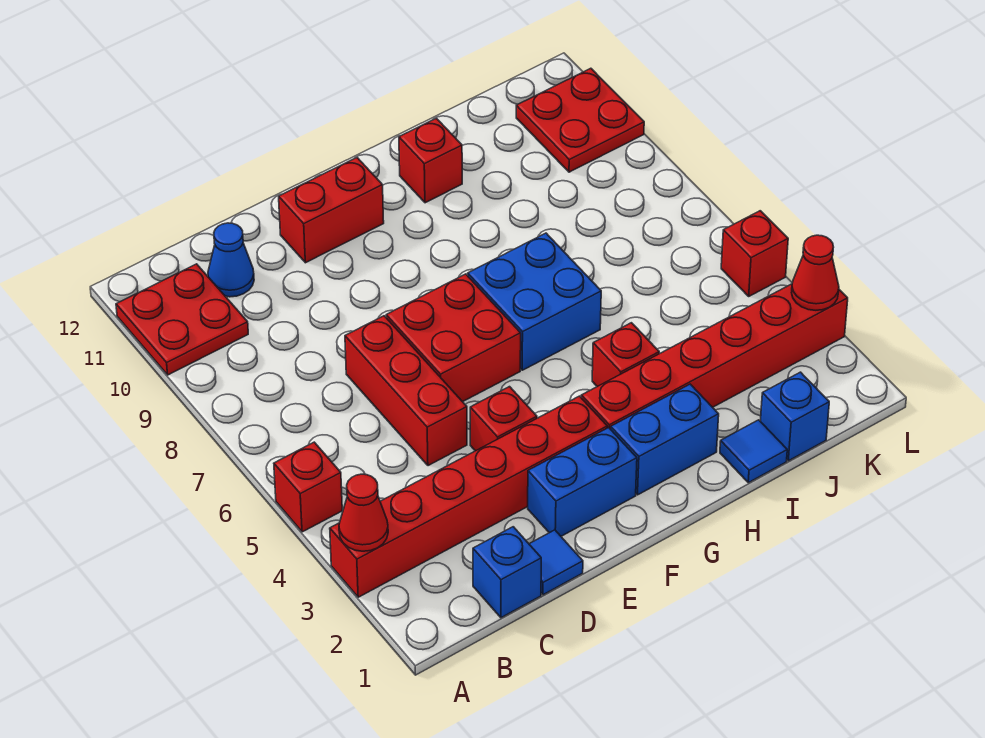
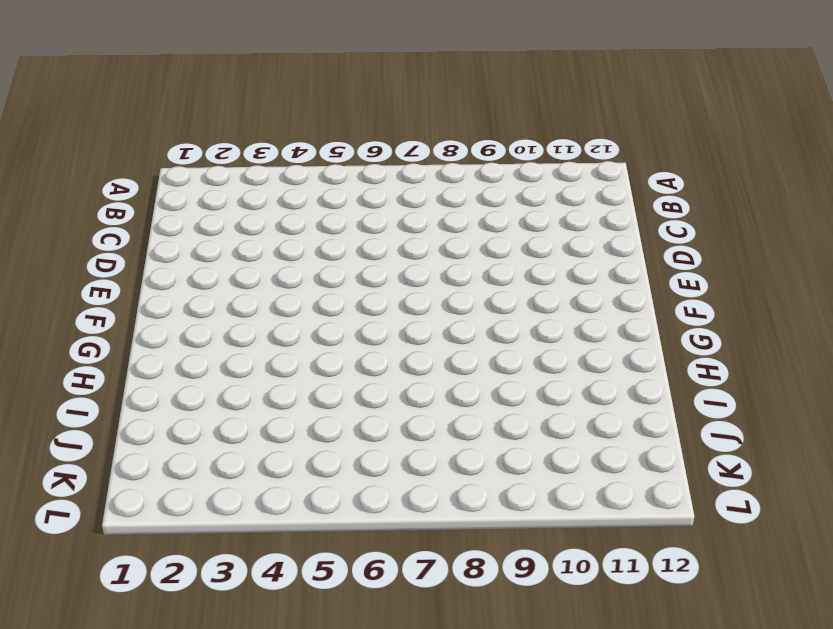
none -> red brick A3:F3 level 1
none -> red brick A5 level 1
none -> red plate A10:B11 level 1

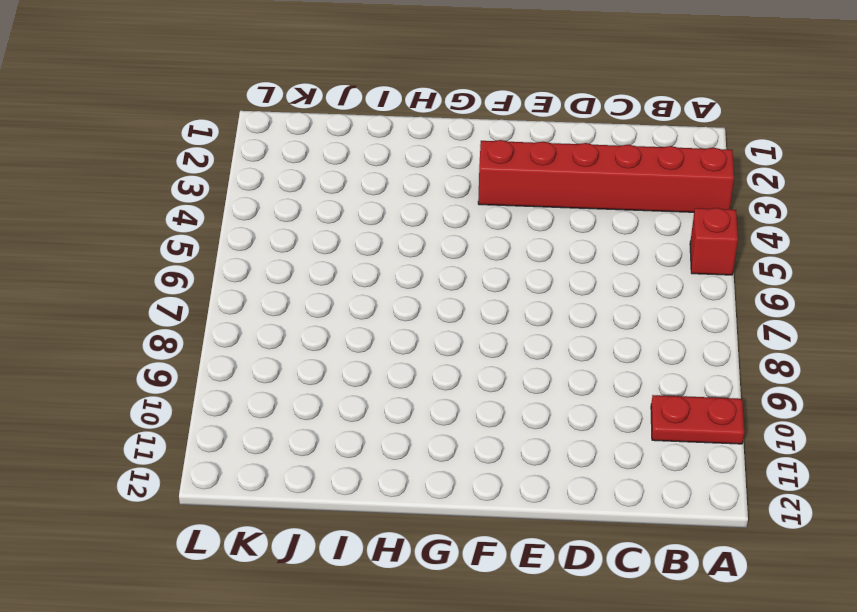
red plate A10:B10 level 1 -> red plate A10:B11 level 1
none -> blue brick C1 level 1
none -> blue cone C11 level 1
none -> blue tile D1 level 1

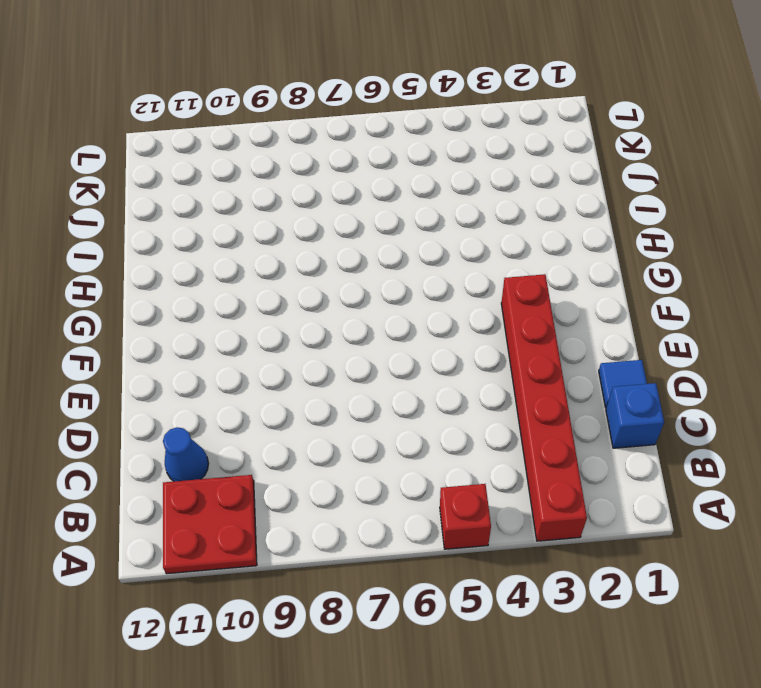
none -> red brick D5:D7 level 1
none -> blue brick E2:F2 level 1
none -> red brick E4 level 1

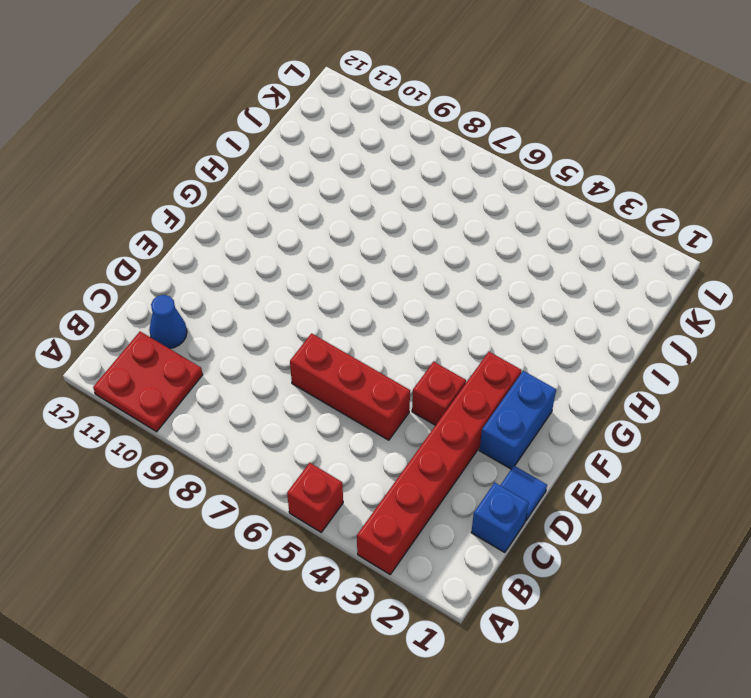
none -> red brick E6:F7 level 1
none -> red brick E11:F11 level 1
none -> blue brick G2:H2 level 1

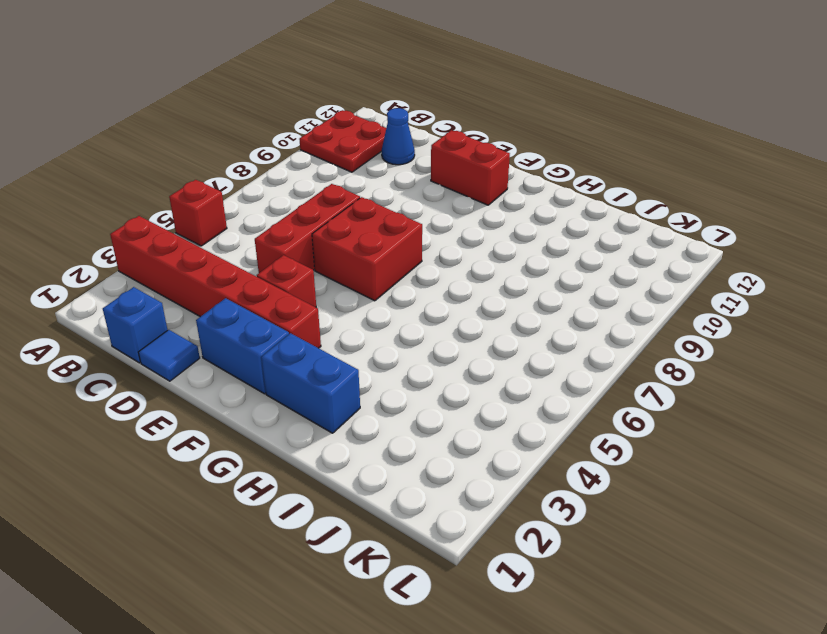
none -> red brick G3:L3 level 1
none -> blue brick G6:H7 level 1
none -> red brick H4 level 1

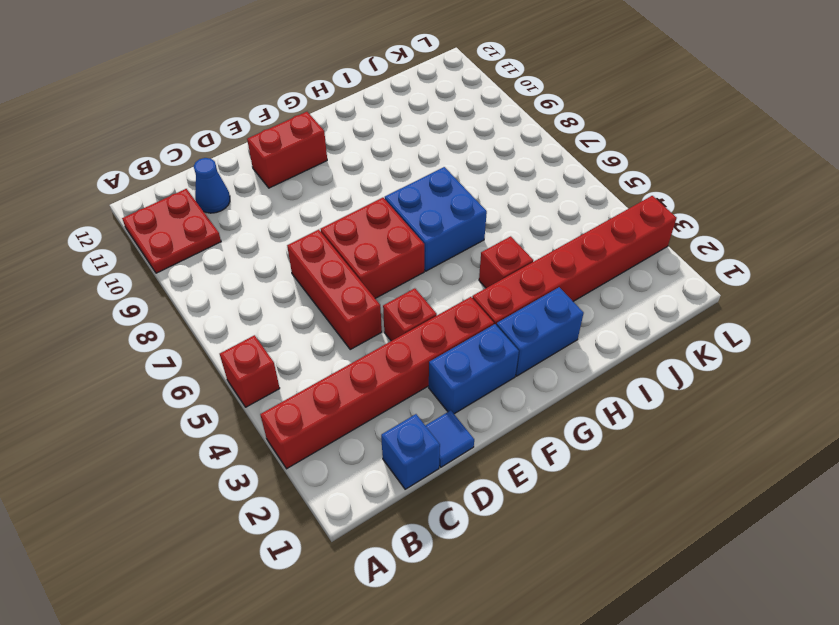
none -> red brick H11 level 1
none -> blue tile I1 level 1
none -> blue brick J1 level 1

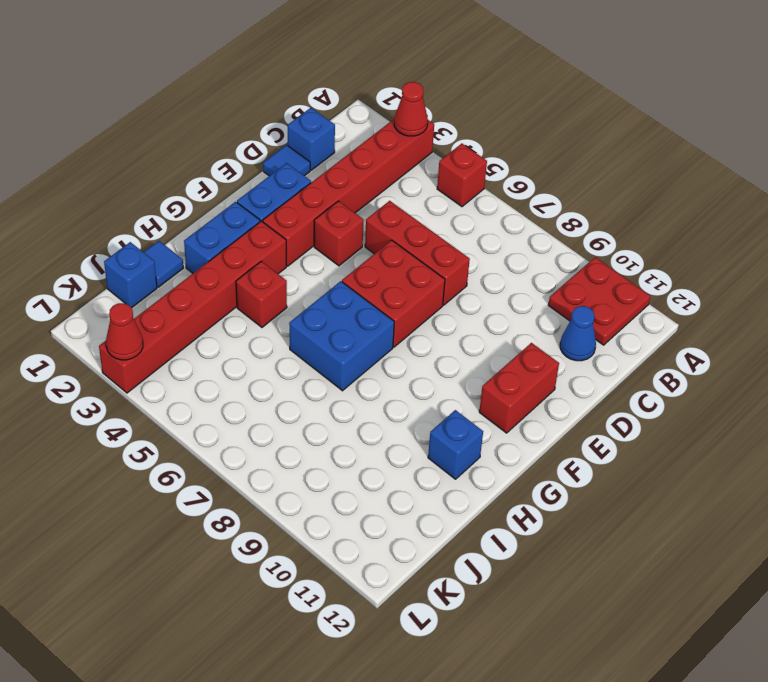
blue brick H11 level 1 -> red brick H11 level 1
none -> red plate K10:L11 level 1
none -> red brick L5 level 1

